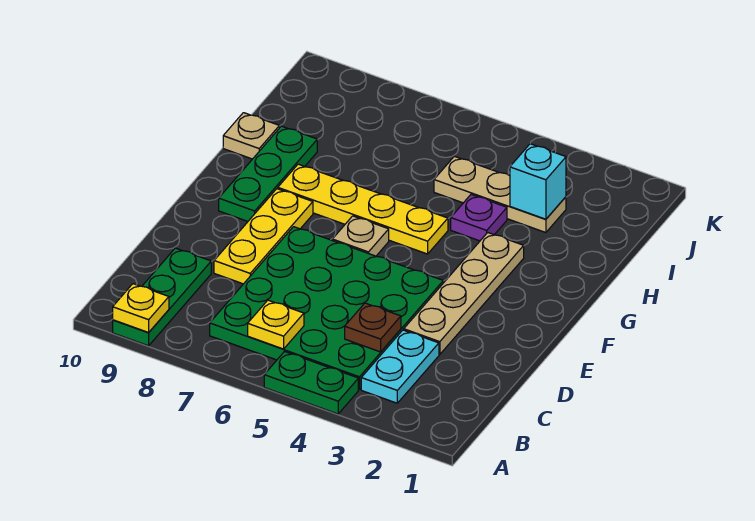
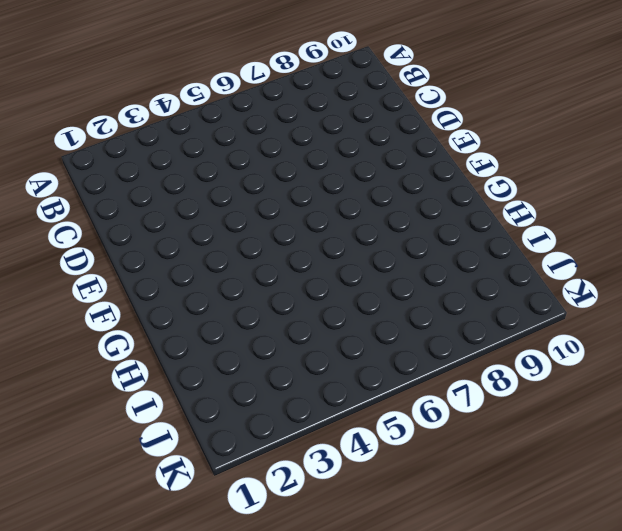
none -> green plate A4:A5 level 1
none -> green plate A9:C9 level 1
none -> cyan plate B3:C3 level 1

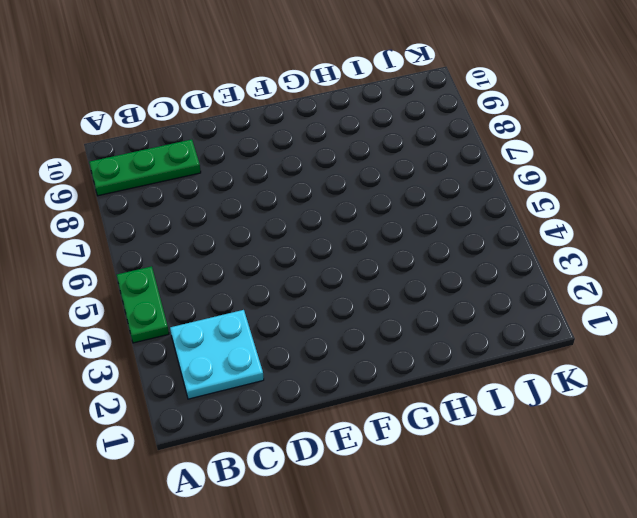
cyan plate B2:C3 level 1 -> cyan plate B3:C3 level 1
none -> green plate B4:E7 level 1
none -> tan plate D3:G3 level 1
none -> yellow plate D8:F8 level 1

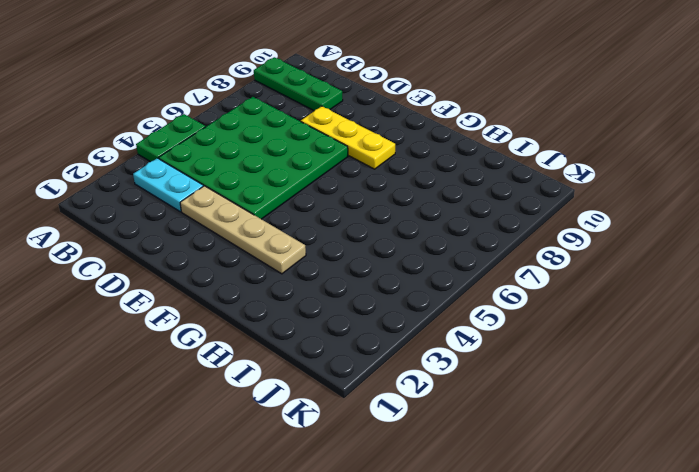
none -> tan plate F6 level 1
none -> green plate F9:H9 level 1
none -> yellow plate G5:G8 level 1

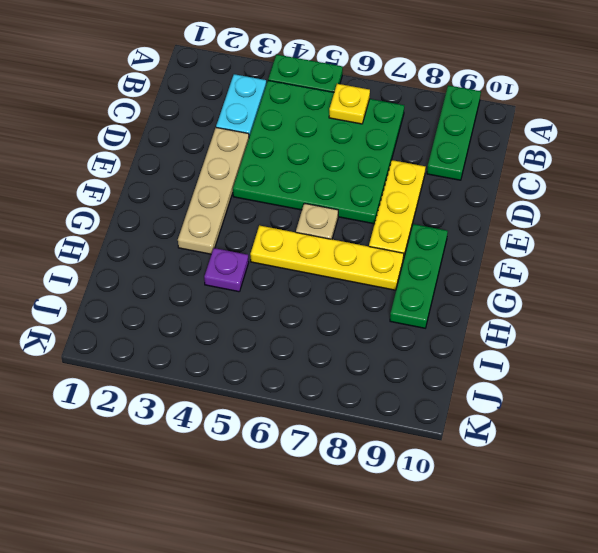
none -> tan plate H10 level 1
none -> tan plate I3:I5 level 1
none -> yellow plate A9 level 2

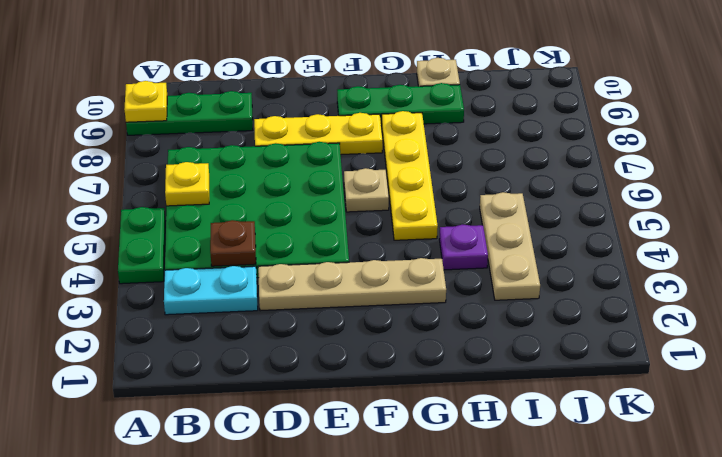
none -> cyan brick I3 level 2

